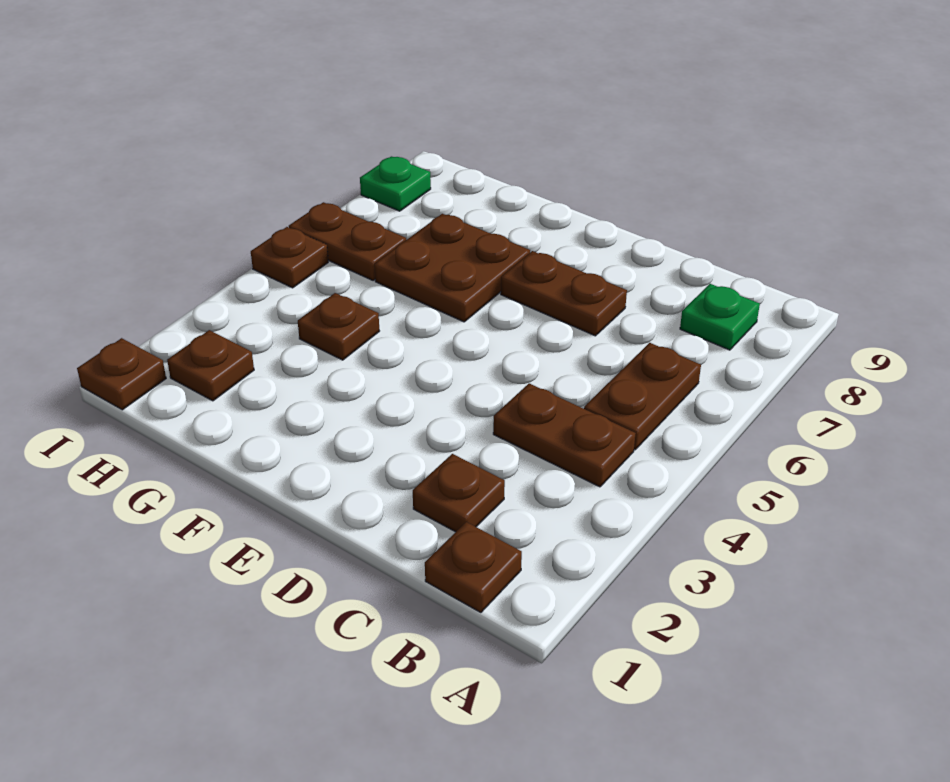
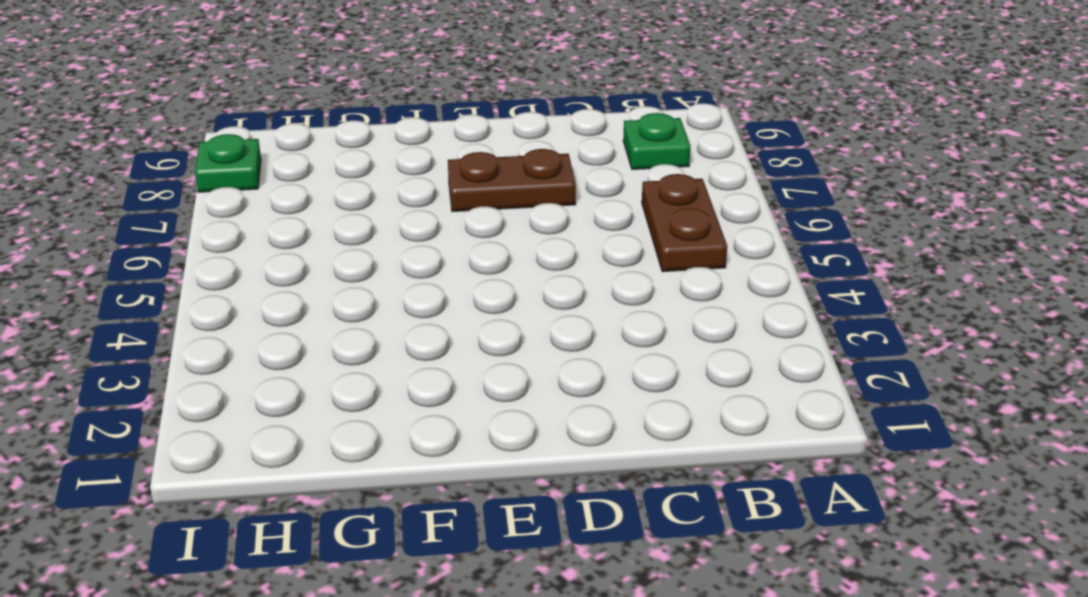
none -> brown plate B1 level 1
none -> brown plate B4:C4 level 1
none -> brown plate C2 level 1

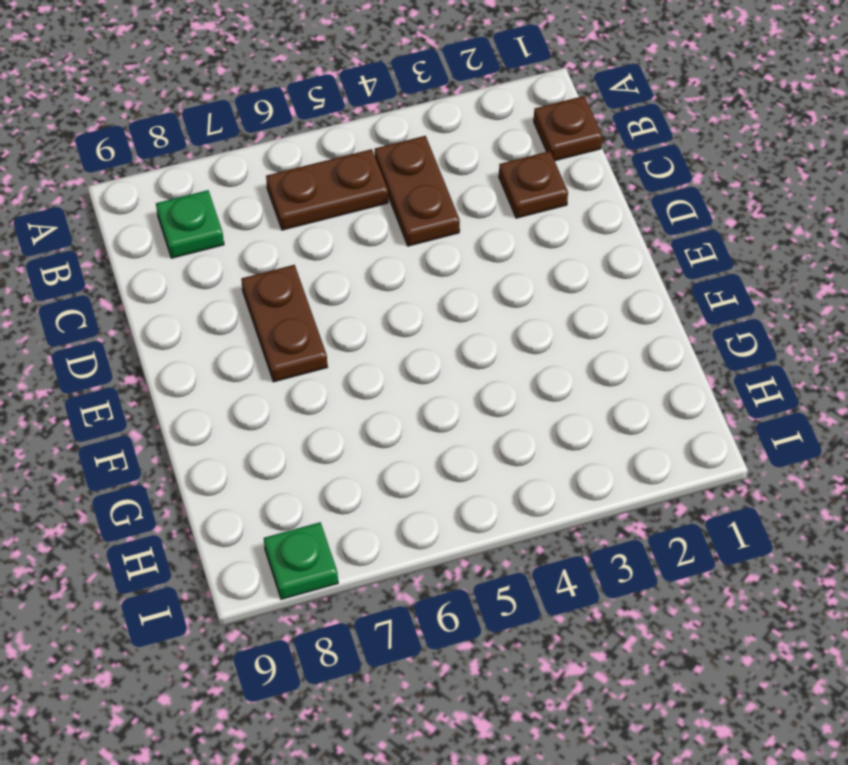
none -> brown plate F6:G7 level 1
none -> brown plate G4 level 1
none -> brown plate H2 level 1

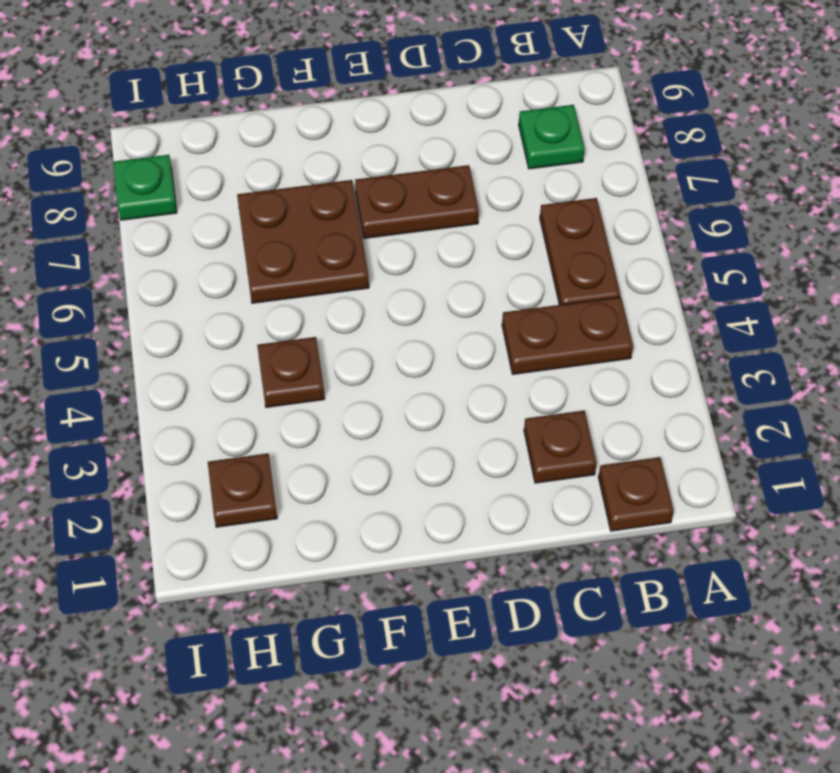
none -> brown plate H6:I6 level 1
none -> brown plate I1 level 1
none -> brown plate I5 level 1

